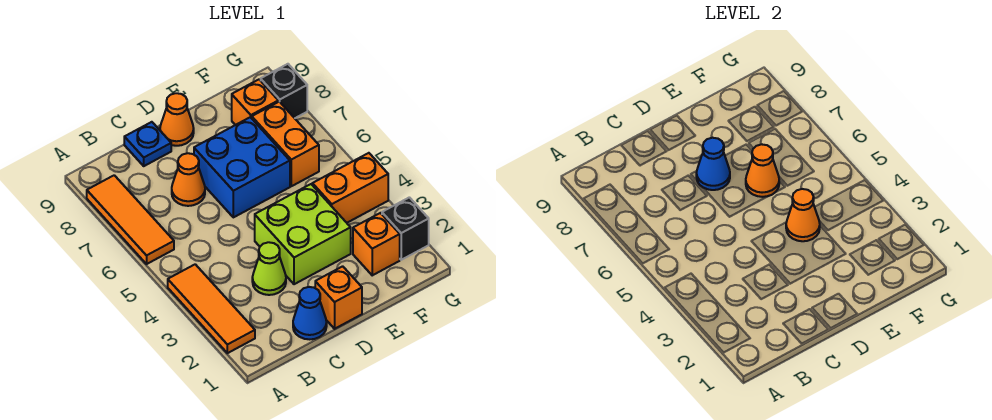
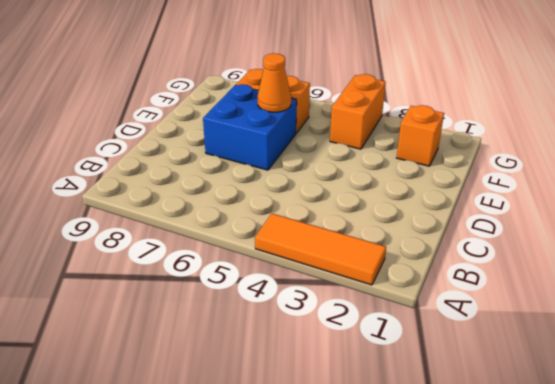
none -> orange tile A6:A8 level 1
none -> blue cone C1 level 1
none -> lime cone C3 level 1

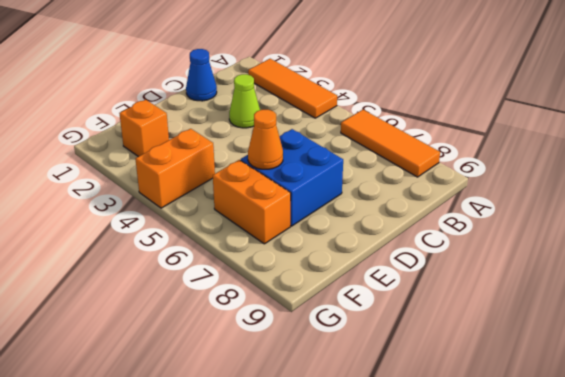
none -> orange cone C7 level 1
none -> blue plate C9 level 1
none -> orange brick D1 level 1

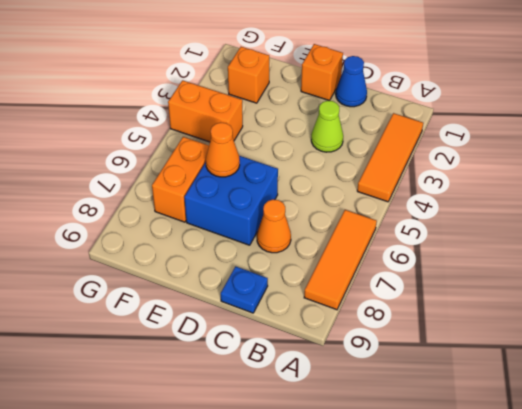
none -> lime brick D3:E4 level 1
none -> orange cone D9 level 1
none -> orange brick F8 level 1

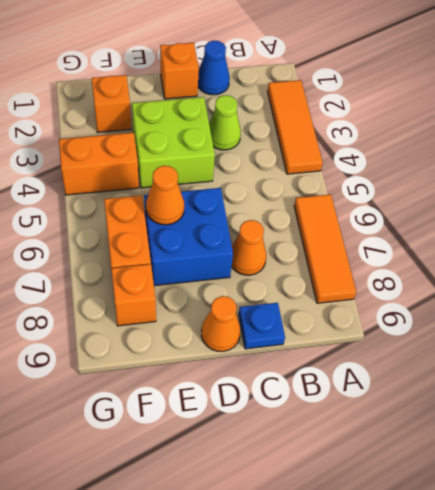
none -> black brick G2 level 1
none -> black brick G8 level 1
none -> blue cone D7 level 2

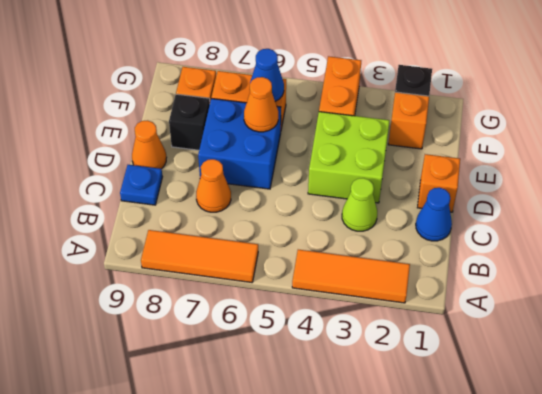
black brick E8 level 1 -> black brick G8 level 1
blue cone F6 level 2 -> blue cone D7 level 2
none -> orange cone E4 level 2

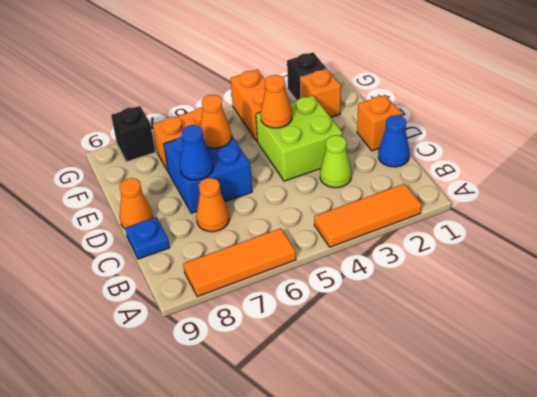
none -> orange brick F8 level 1

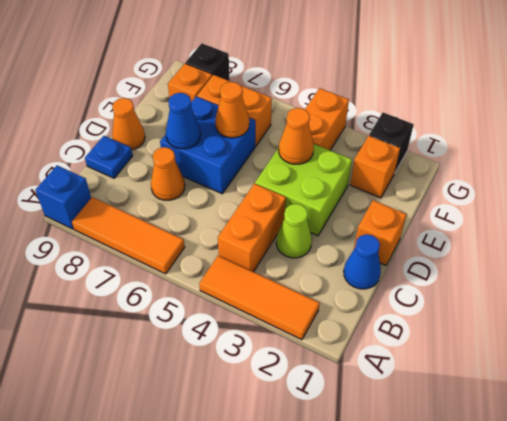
blue brick A9 level 1 -> none
orange brick B4:C4 level 1 -> none

